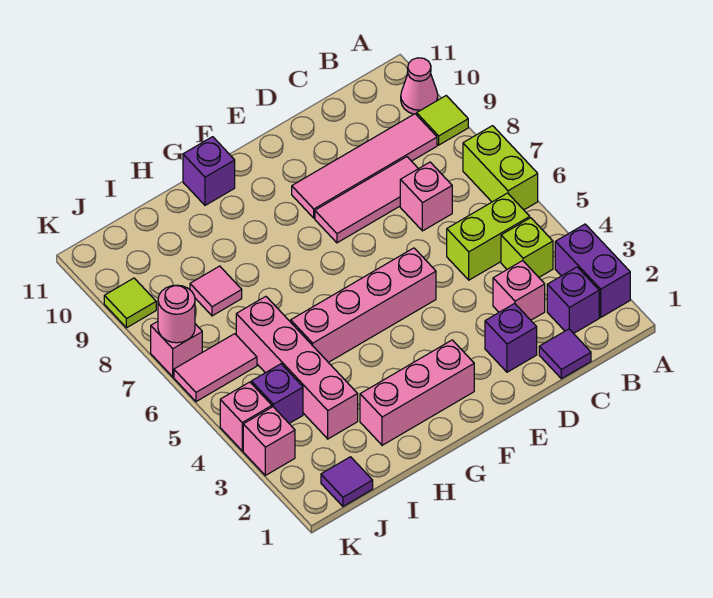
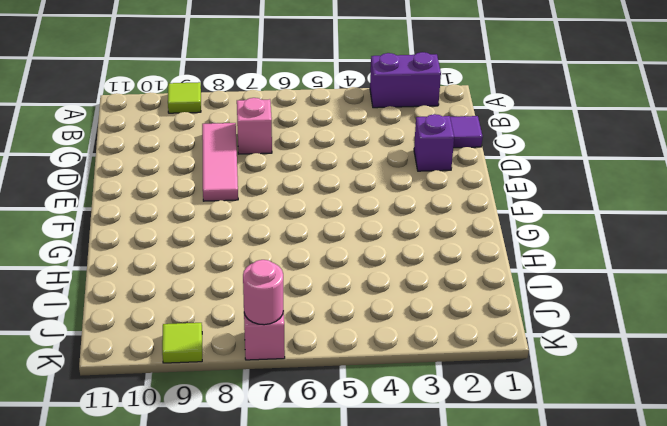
none -> lime brick A6:A7 level 1
none -> pink cone A10 level 1
none -> purple brick B2 level 1

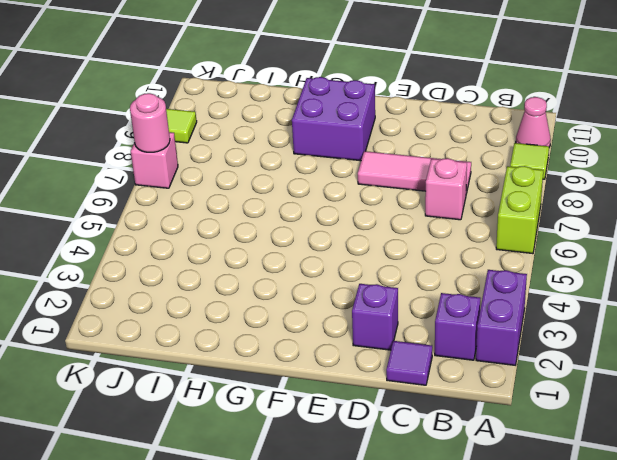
purple brick F9:G10 level 1 -> none
none -> lime brick B4 level 1
none -> lime brick B5:C5 level 1
none -> pink tile B9:E9 level 1

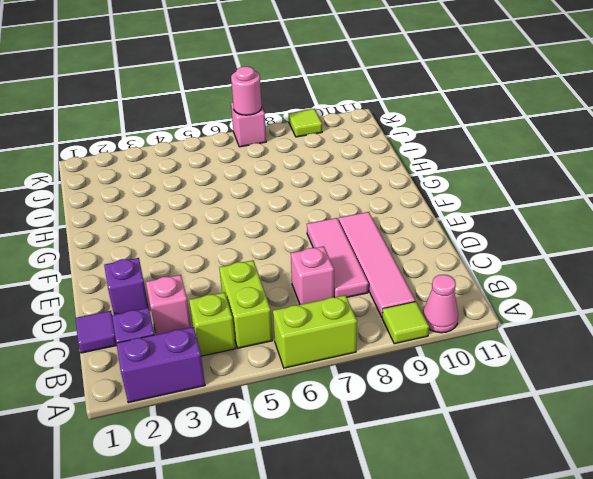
none -> pink brick E5:H5 level 1
none -> pink brick F2:H2 level 1
none -> purple brick G11 level 1

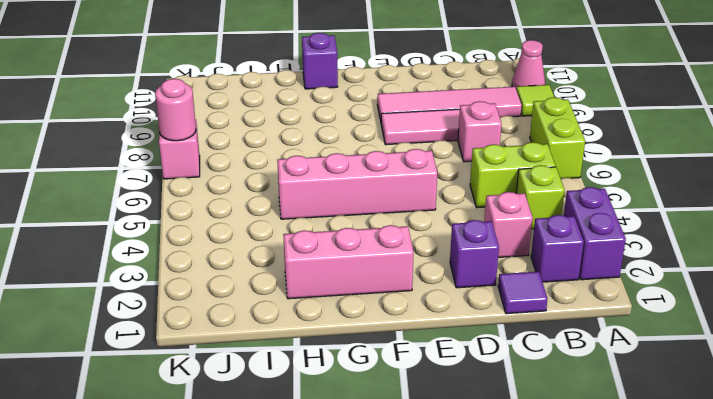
none -> pink brick I3:I6 level 1
none -> pink tile I8 level 1
none -> purple tile J1 level 1

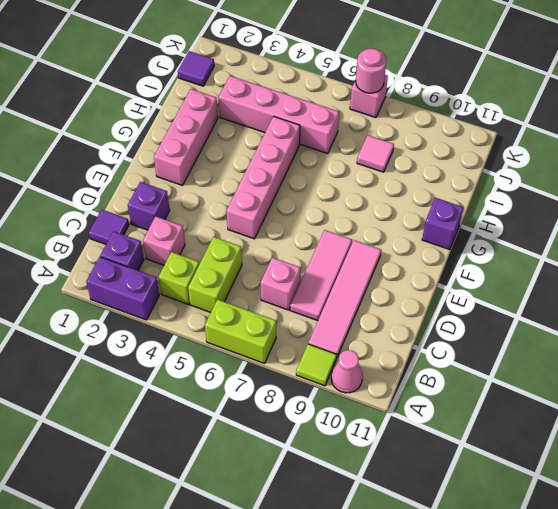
none -> purple brick J4 level 1
none -> pink tile J6:K6 level 1
none -> pink brick K3 level 1

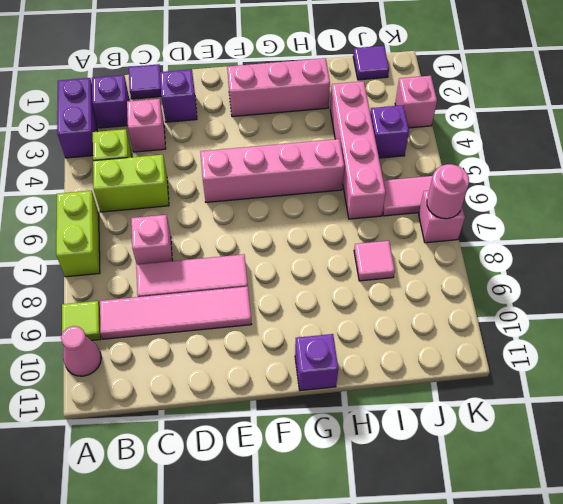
none -> pink brick K4 level 1
none -> lime tile K9 level 1

